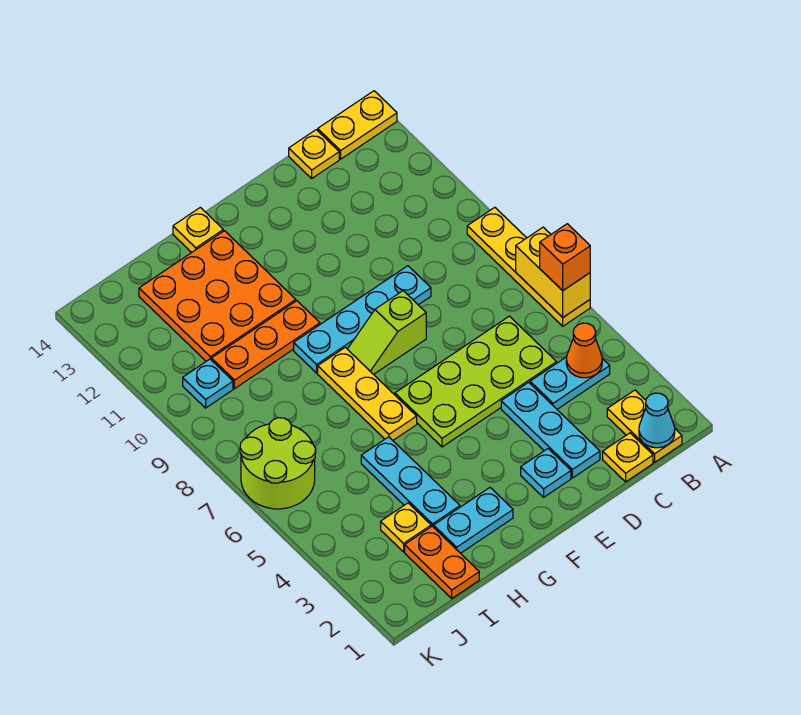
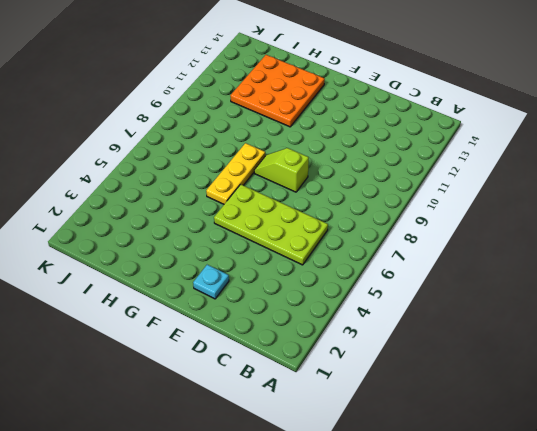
none -> yellow plate A6:A9 level 1
none -> yellow plate A14:B14 level 1
none -> yellow plate B1:B2 level 1

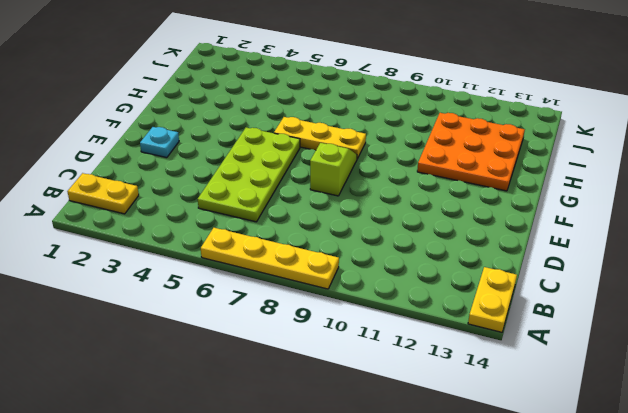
none -> cyan plate B4:C4 level 1
none -> yellow plate C1 level 1
none -> yellow plate C14 level 1

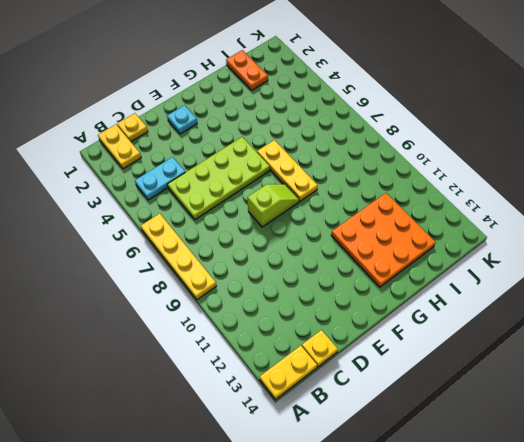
none -> cyan plate D2:D4 level 1
none -> cyan plate D9:G9 level 1
none -> cyan plate G2:H2 level 1

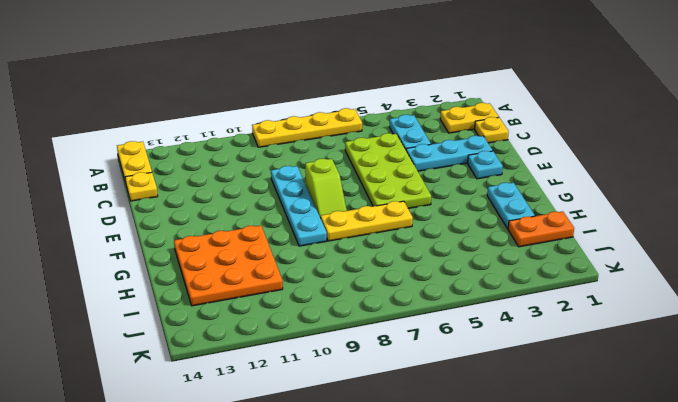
none -> orange plate G10:I10 level 1
none -> yellow plate G14 level 1
none -> cyan plate H3:H5 level 1

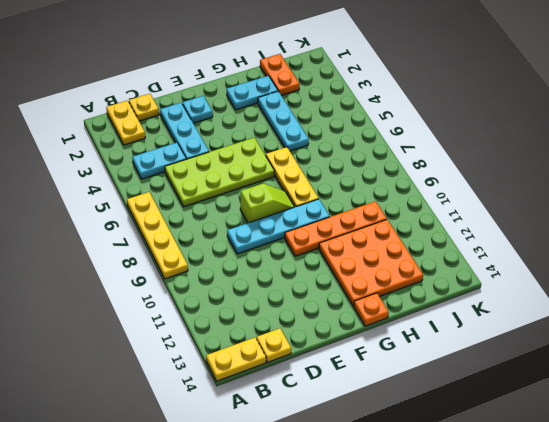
orange plate F10:I10 level 1 -> orange plate G10:I10 level 1
orange plate G14 level 1 -> yellow plate G14 level 1
none -> yellow plate I3 level 1
none -> lime round brick J6:K7 level 1
none -> cyan plate J10 level 1

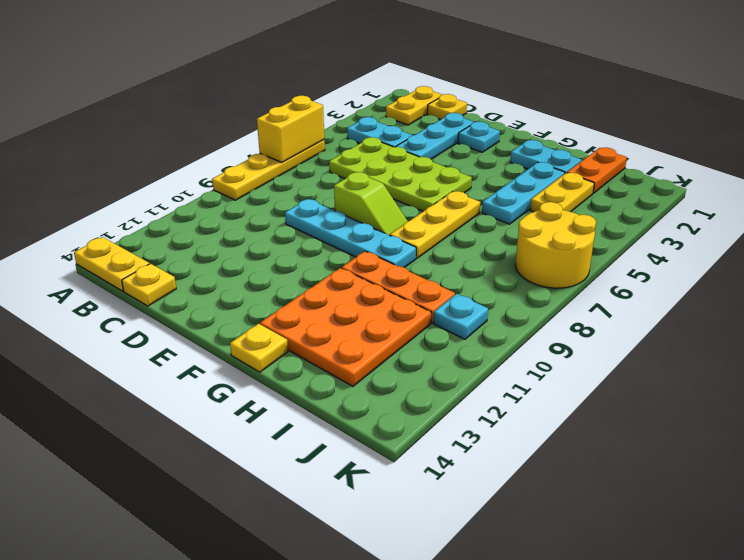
yellow plate I3:I4 level 1 -> yellow plate I3 level 1
yellow round brick J6:K7 level 1 -> lime round brick J6:K7 level 1
none -> cyan cone B1 level 2
none -> orange cone B4 level 2
none -> orange brick A6 level 3

